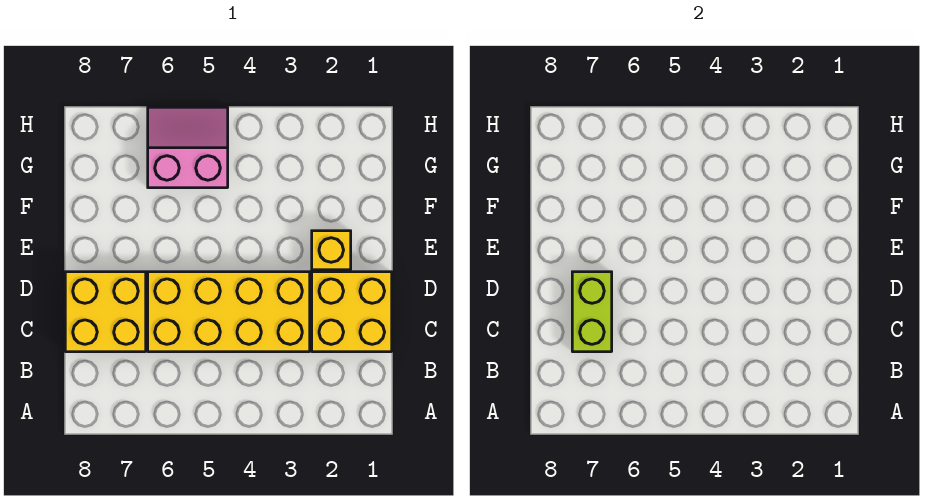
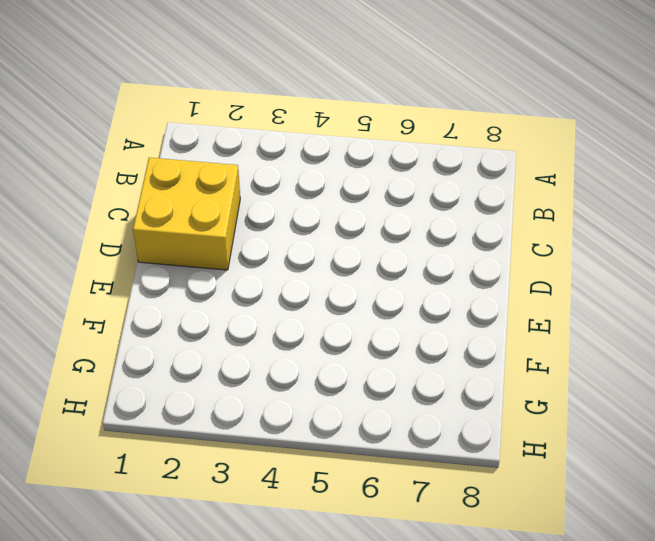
none -> yellow brick C3:D6 level 1
none -> yellow brick C7:D8 level 1

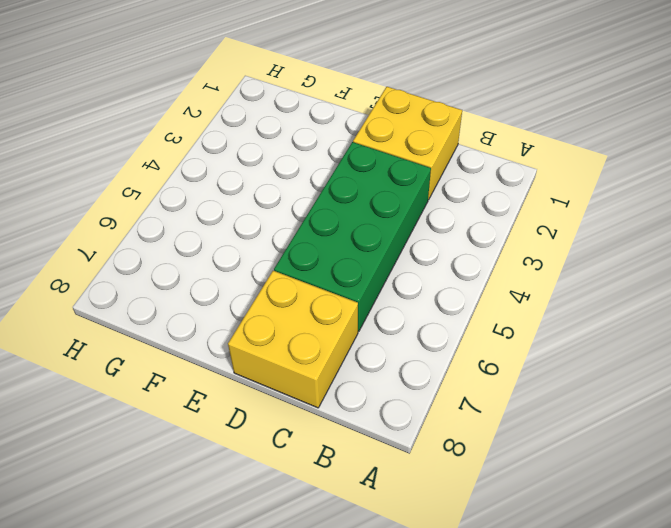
green brick C3:D6 level 1 -> yellow brick C3:D6 level 1
none -> yellow brick E2 level 1
none -> pink slope G5:H6 level 1 top G

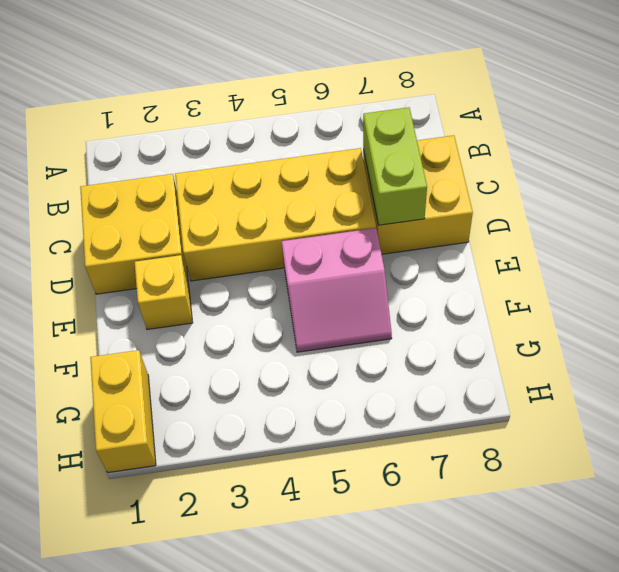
pink slope E5:F6 level 1 top E -> pink slope G5:H6 level 1 top G
yellow brick G1:H1 level 1 -> none

